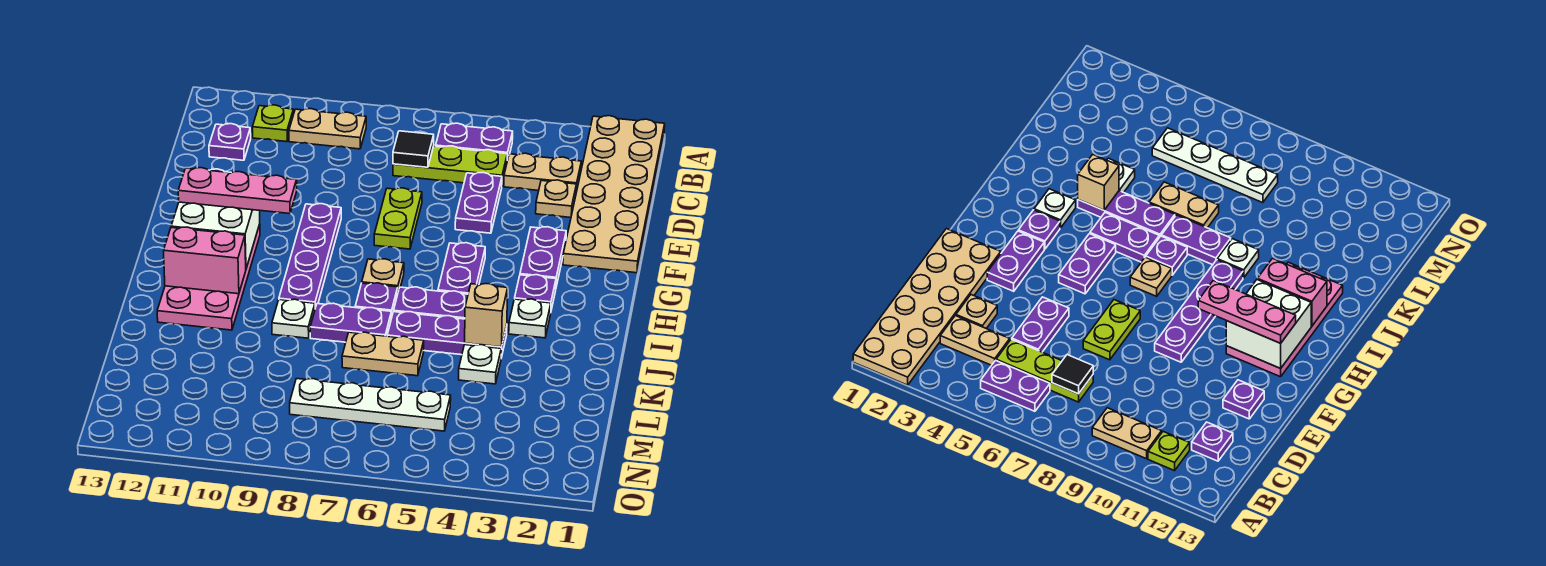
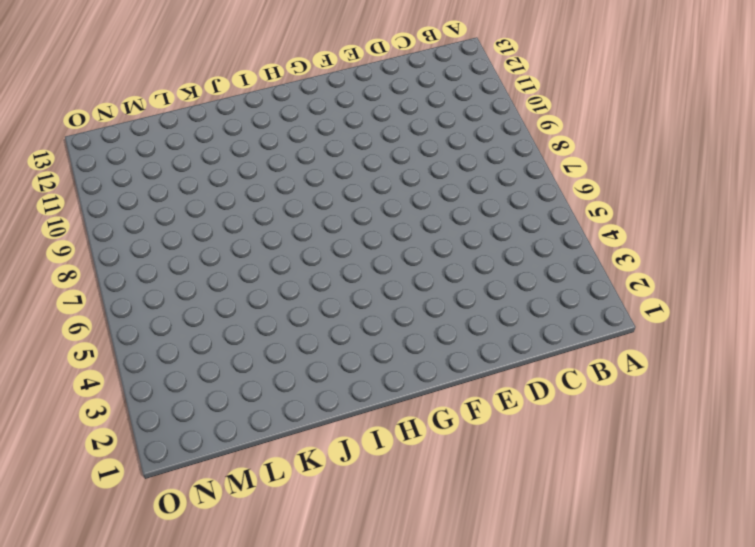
none -> tan plate A1:F2 level 1
none -> purple plate B5:B6 level 1
none -> tan plate B9:B10 level 1
none -> lime plate B11 level 1

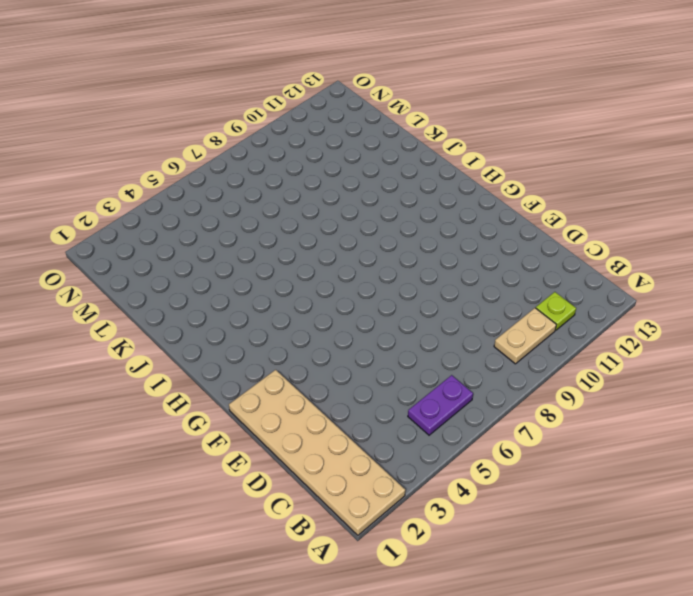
none -> tan plate C3:C4 level 1
none -> lime plate C5:C7 level 1
none -> purple plate C12 level 1
none -> tan plate D3 level 1

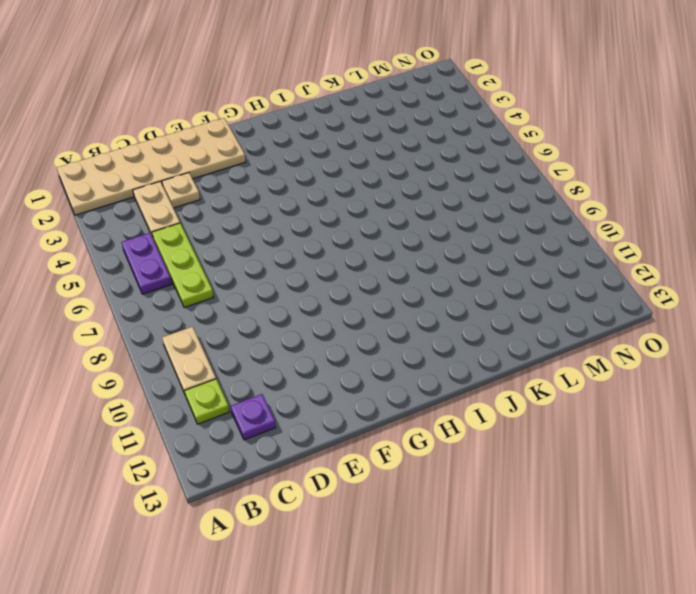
none -> purple plate D5:E5 level 1
none -> lime plate E7:F7 level 1
none -> purple plate E12 level 1
none -> purple plate F3:G3 level 1

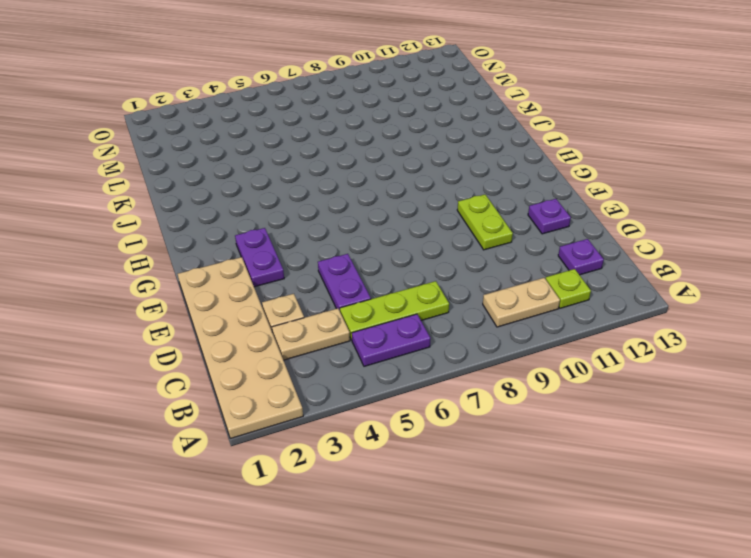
lime plate E10:F10 level 1 -> lime plate E7:F7 level 1
none -> purple plate F9:I9 level 1
none -> purple plate G5:H5 level 1
none -> pink plate G11:J12 level 1
none -> purple plate H3 level 1

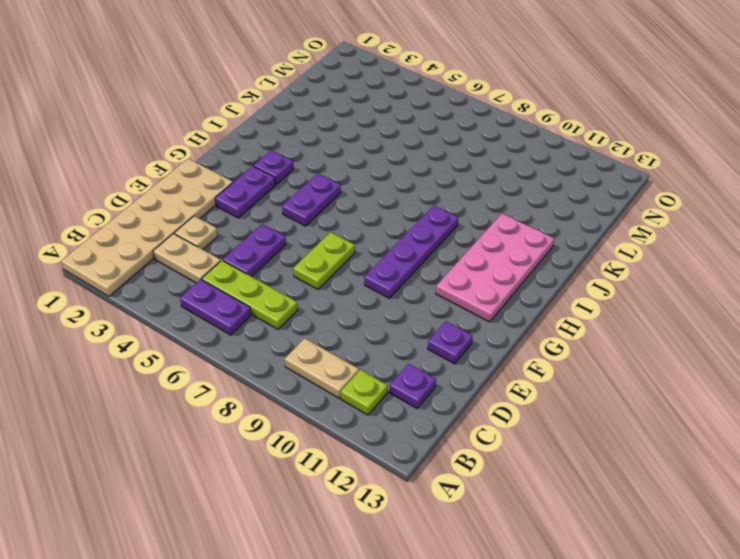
none -> tan plate H7 level 1
none -> white plate I3 level 1
none -> purple plate I5:I6 level 1
none -> purple plate I7 level 1

